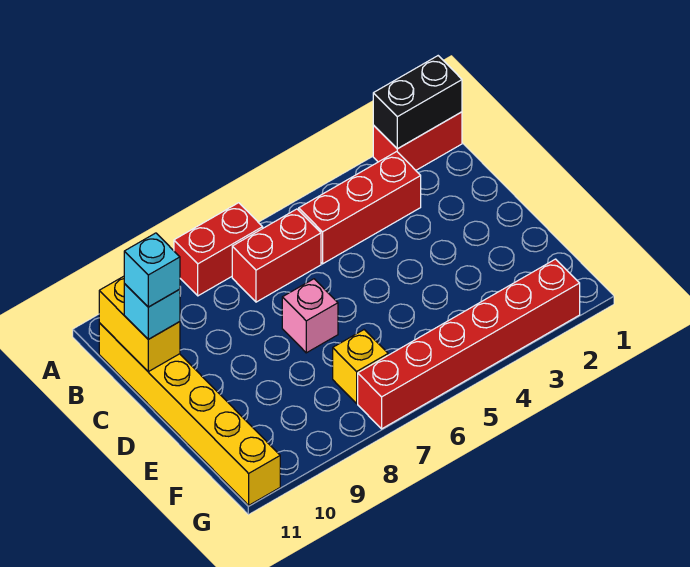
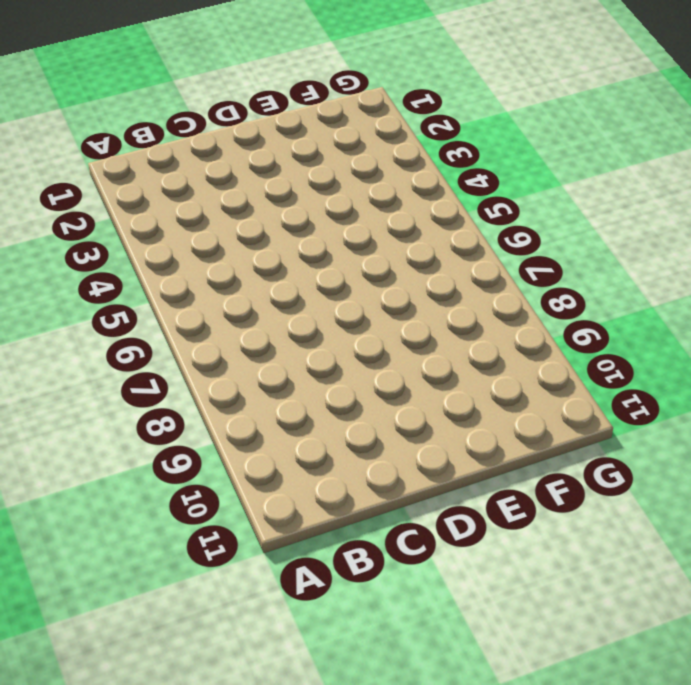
none -> red brick A1:A2 level 1
none -> red brick A7:A8 level 1
none -> red brick B3:B5 level 1

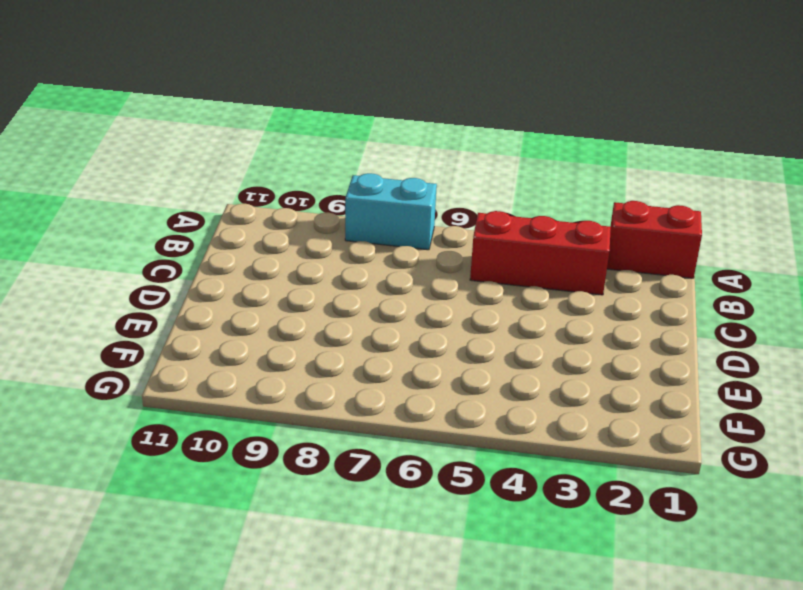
cyan brick A7:A8 level 1 -> red brick A7:A8 level 1
none -> red brick B6:B7 level 1
none -> yellow brick B11:G11 level 1
none -> pink brick D7 level 1

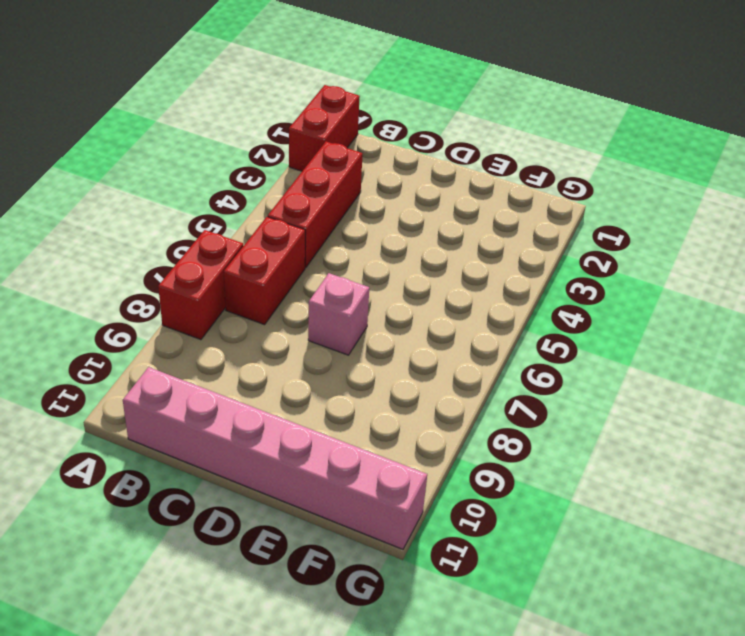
pink brick B11:G11 level 1 -> yellow brick B11:G11 level 1
none -> yellow brick F7 level 1
none -> red brick G2:G7 level 1
none -> black brick A1:A2 level 2

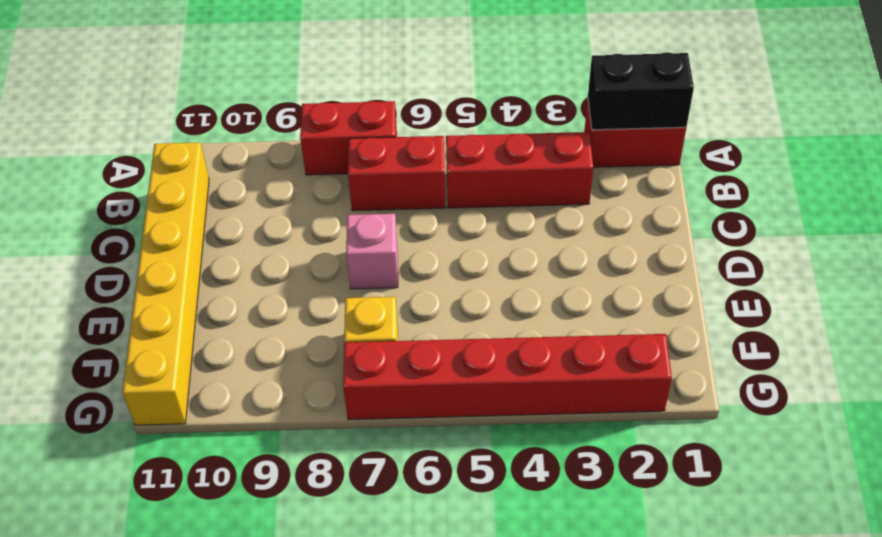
none -> yellow brick B11:C11 level 2
none -> cyan brick C11 level 3
none -> cyan brick C11 level 4

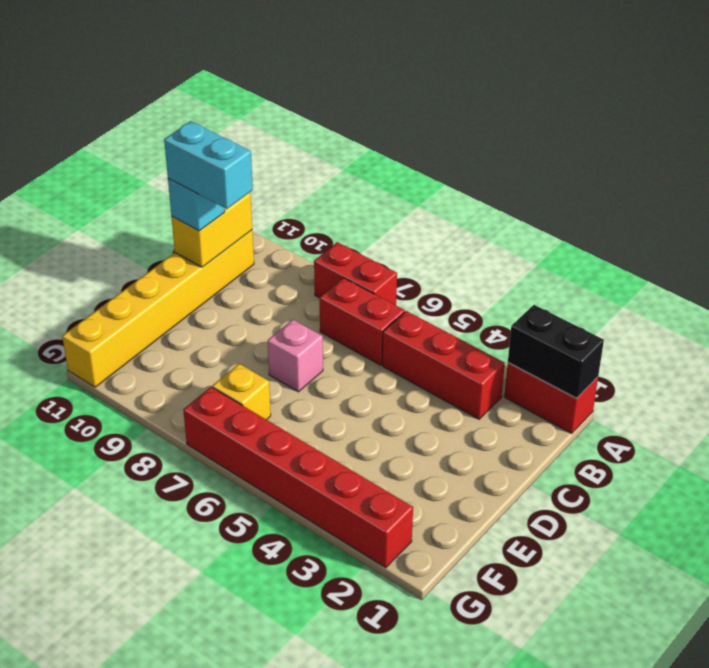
cyan brick C10:C11 level 4 -> cyan brick C11 level 4

